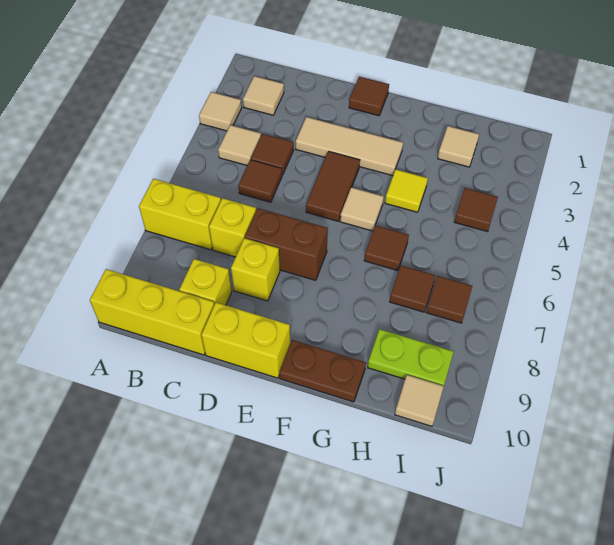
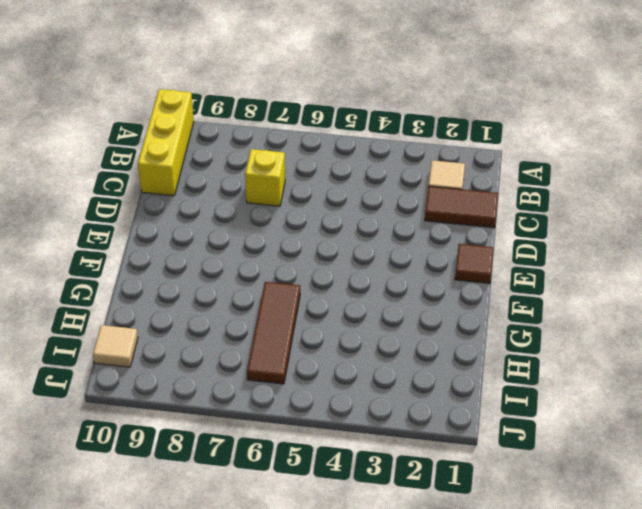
brown tile C1:C2 level 1 -> brown tile E4:E5 level 1
brown tile G6:I6 level 1 -> brown tile G6 level 1
none -> tan tile A3 level 1
none -> yellow brick A7:B7 level 1
none -> tan tile B4 level 1

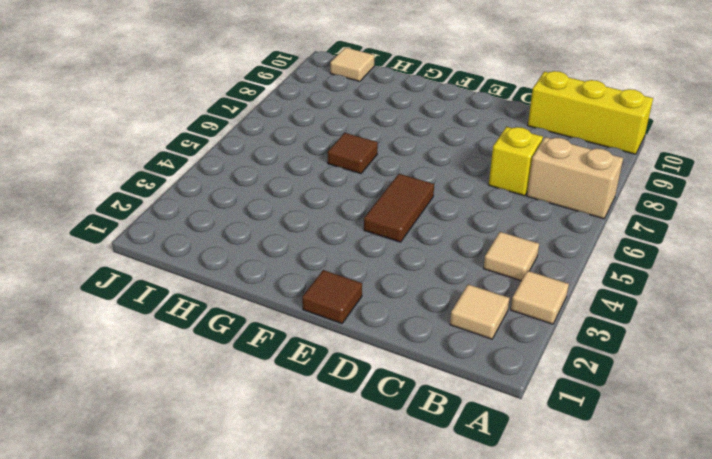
tan brick A7:B7 level 1 -> yellow brick A7:B7 level 1
none -> brown tile C4 level 1
none -> brown tile C5 level 1
none -> yellow brick C9 level 1

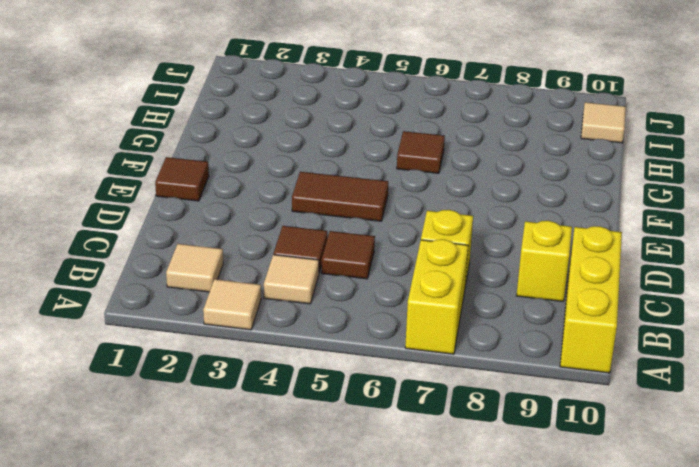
none -> tan tile D3:F3 level 1
none -> brown brick D7:E7 level 1
none -> yellow brick D8 level 1

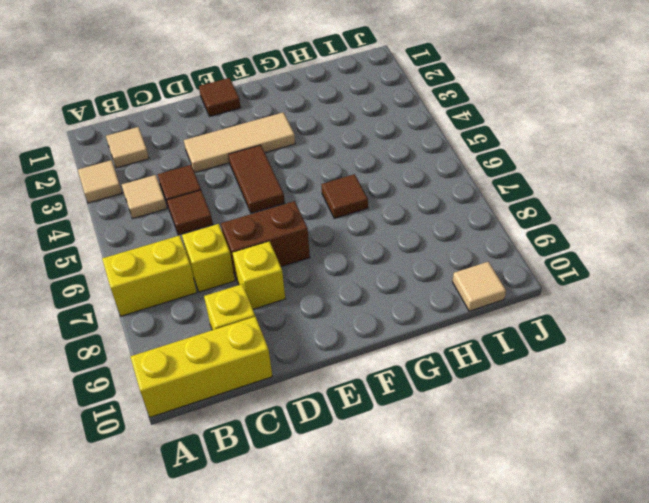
none -> yellow brick D10:E10 level 1
none -> tan tile F5 level 1
none -> brown plate F10:G10 level 1

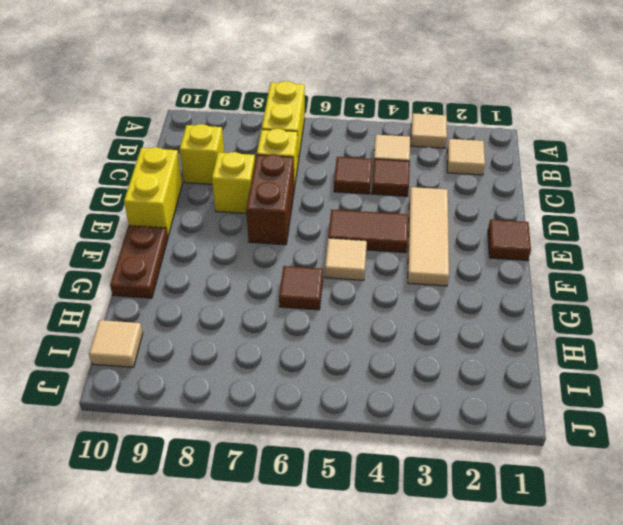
none -> yellow brick A10:C10 level 1
none -> yellow tile G4 level 1
none -> tan tile H2 level 1

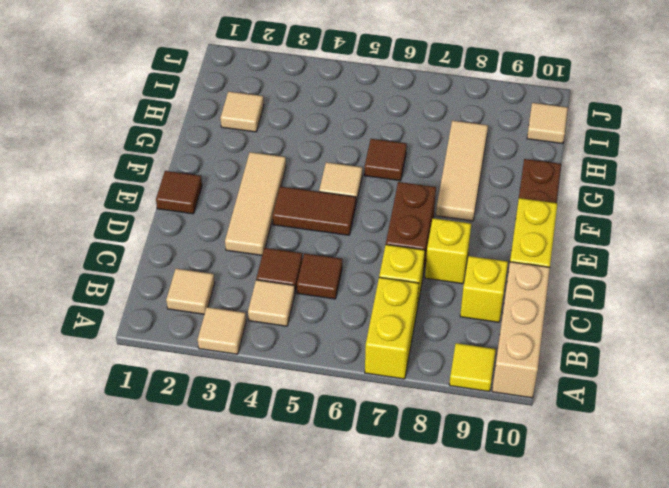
yellow tile A9 level 1 -> yellow tile G4 level 1
tan brick A10:C10 level 1 -> yellow brick A10:C10 level 1
tan tile F8:H8 level 1 -> none
none -> brown tile H7 level 1
none -> lime plate H9:I9 level 1
none -> brown tile I4 level 1

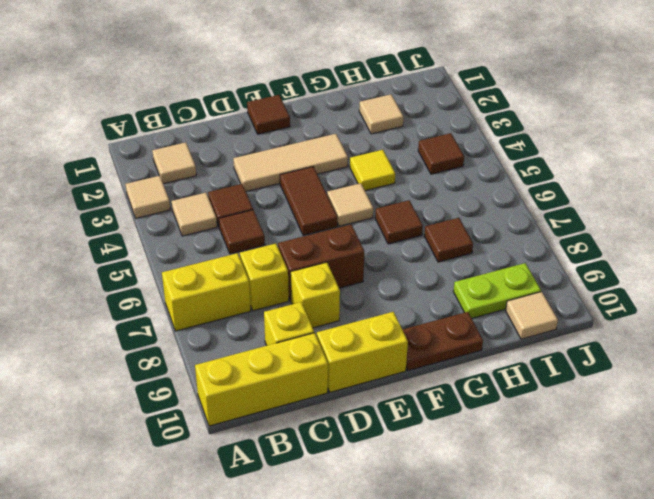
none -> brown tile I7 level 1

